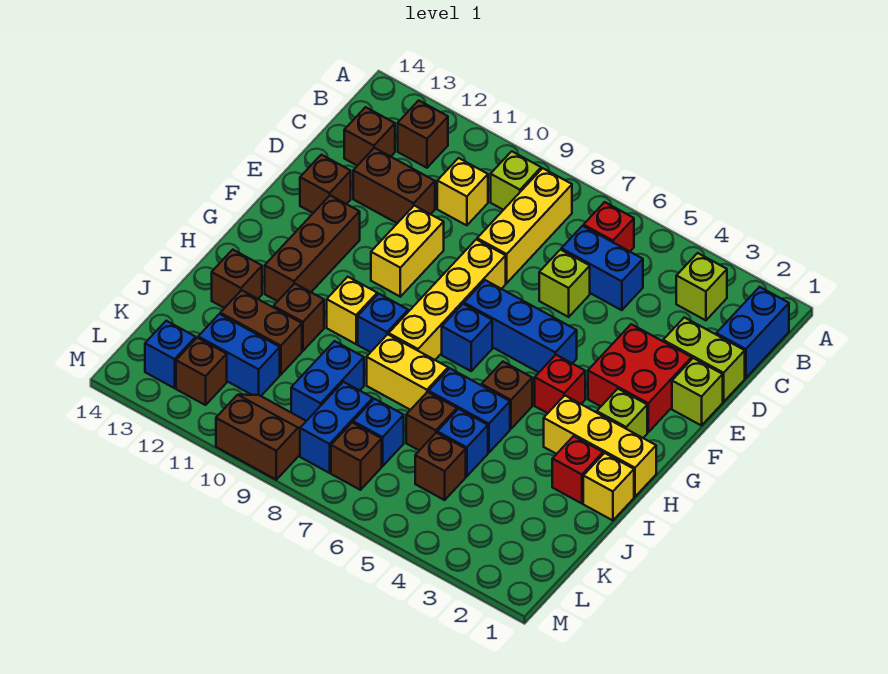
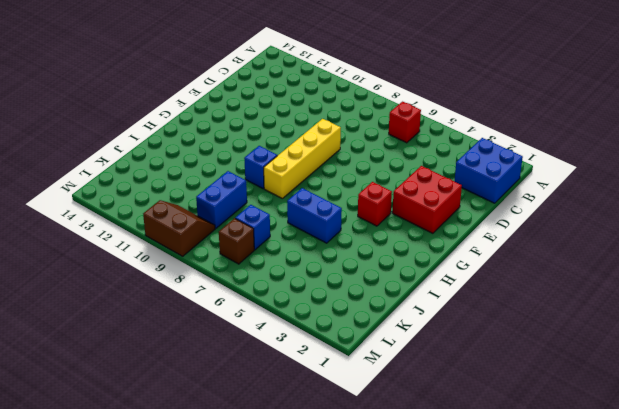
blue brick B1:C2 level 1 -> blue brick B1:C1 level 1
none -> lime brick B3 level 1
none -> yellow brick B8:D8 level 1
none -> lime brick B9 level 1
none -> brown brick B12 level 1

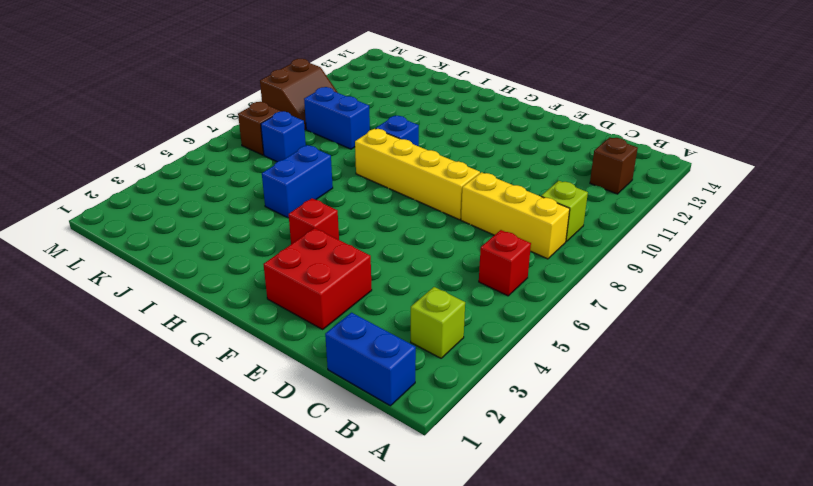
none -> blue brick C5:C6 level 1
none -> yellow brick C10 level 1
none -> brown brick C13 level 1
none -> lime brick D1:D2 level 1

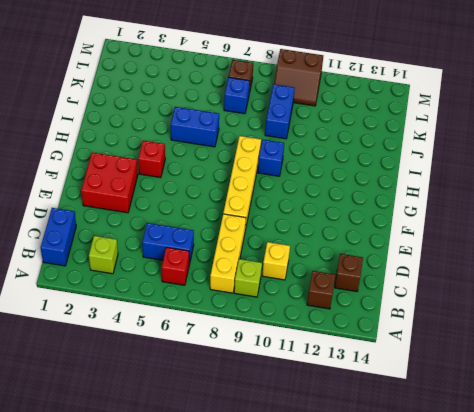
none -> lime brick D1:D2 level 1
none -> lime brick D6 level 1
none -> brown brick D11:D12 level 1
none -> lime brick E1 level 1

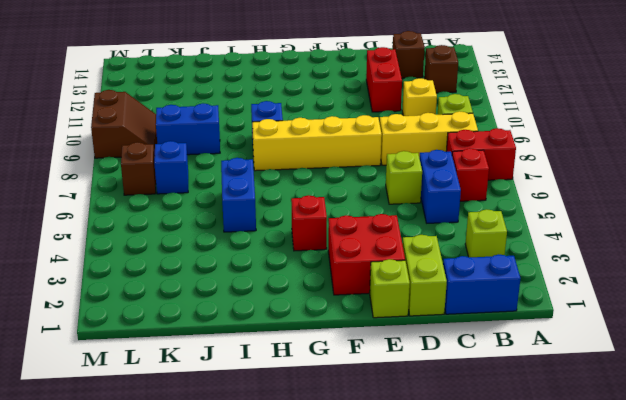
red brick A7:B7 level 1 -> none
red brick D11:D12 level 1 -> brown brick D11:D12 level 1
none -> yellow brick E10:F10 level 1
none -> brown brick E13 level 1
none -> blue brick F5:F7 level 1
none -> brown brick F12:H12 level 1

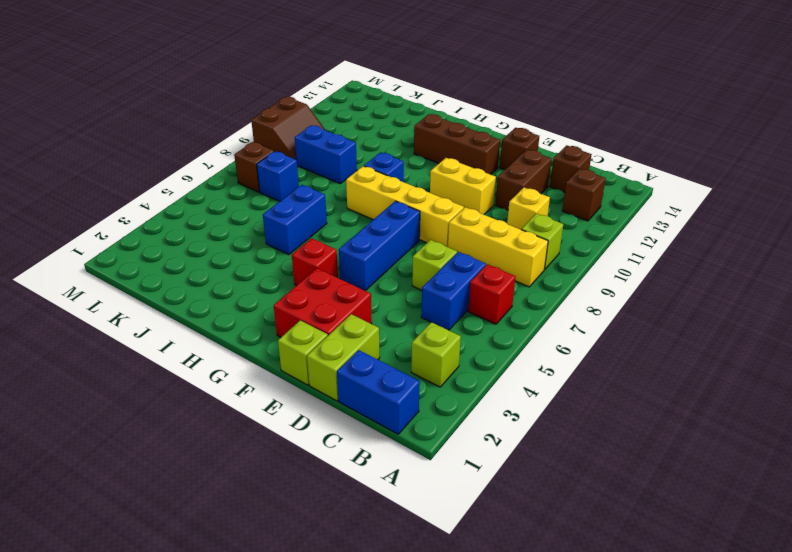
none -> lime brick G2 level 1
none -> blue brick G7 level 1
none -> yellow brick H1:H3 level 1
none -> brown brick H5 level 1

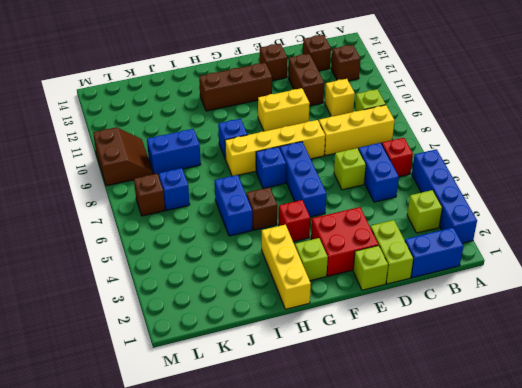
blue brick A2:A5 level 1 -> none
none -> yellow brick H10 level 1
none -> yellow brick I1 level 1
none -> red brick I2 level 1
none -> yellow brick I7:I8 level 1

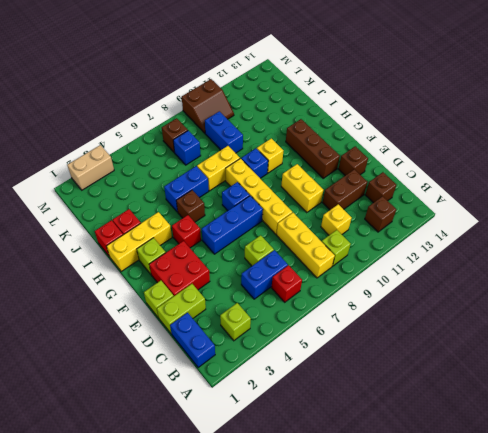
red brick I1 level 1 -> yellow brick I1 level 1
tan brick M2:M3 level 1 -> none
none -> brown brick I11 level 1
none -> brown brick I13 level 1
none -> blue brick J5 level 1
none -> brown brick J6 level 1

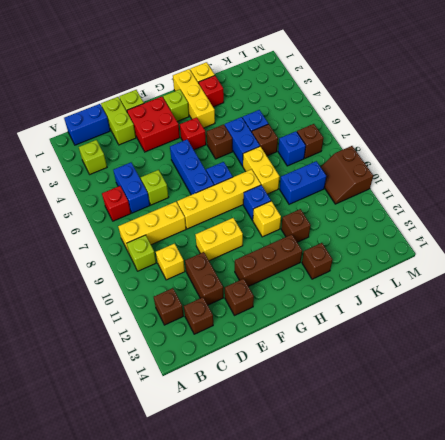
none -> brown brick J11:J12 level 1
none -> brown brick K5 level 1
none -> blue brick K8:L8 level 1
none -> blue brick K11:K12 level 1

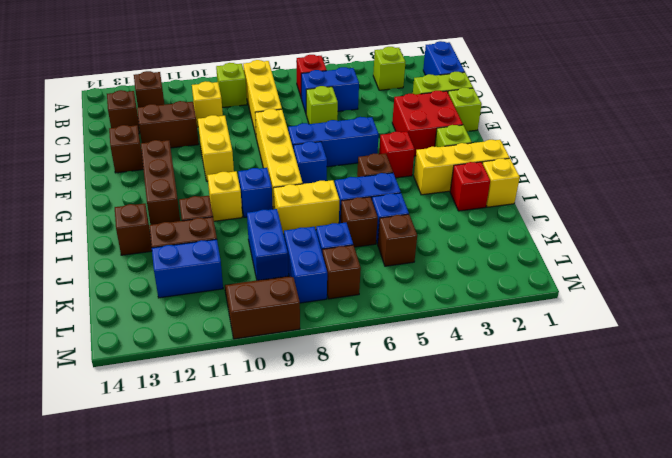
none -> brown brick L12 level 1
none -> blue brick L13 level 1

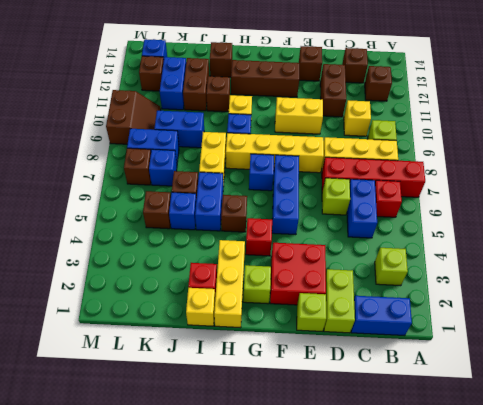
red brick A7:D7 level 1 -> none

